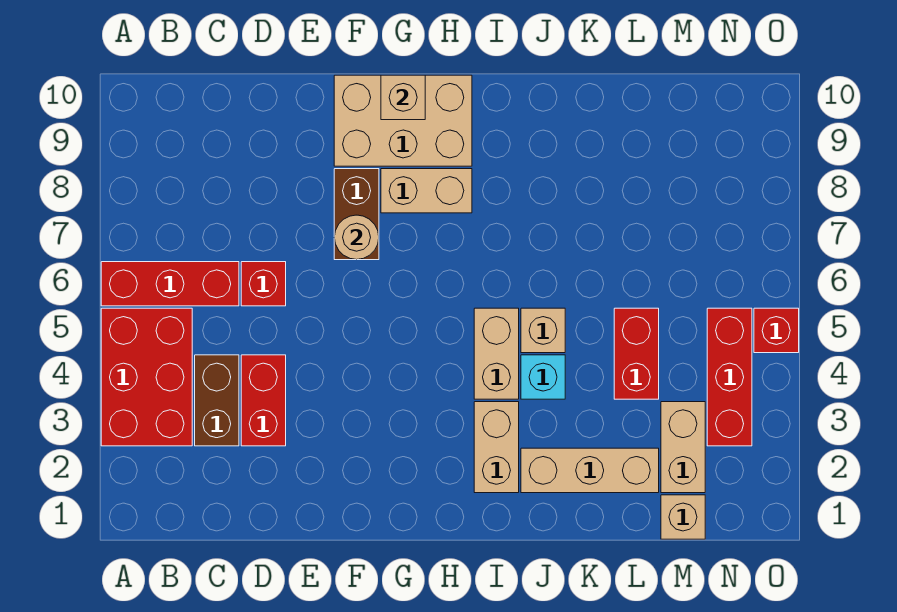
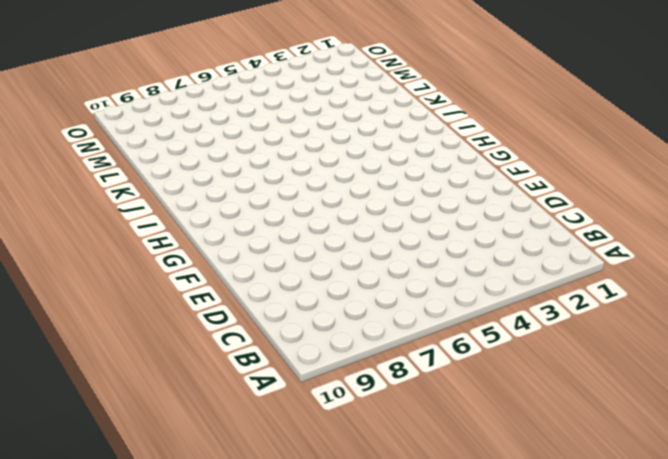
none -> red brick A3:B5 level 1
none -> red brick A6:C6 level 1
none -> brown brick C3:C4 level 1

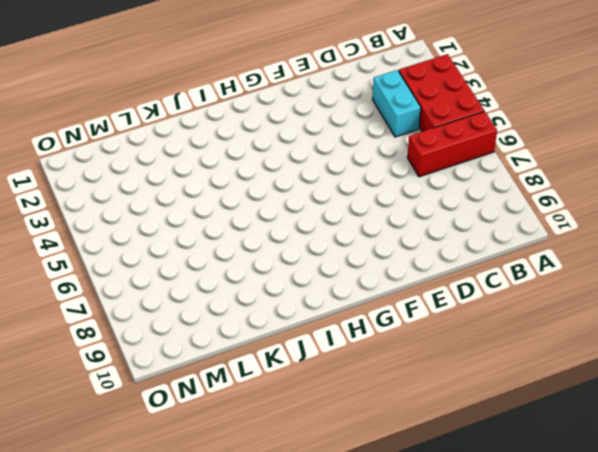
cyan brick C3:C4 level 1 -> brown brick C3:C4 level 1
none -> red brick D3:D4 level 1
none -> red brick D6 level 1
none -> brown brick F7:F8 level 1

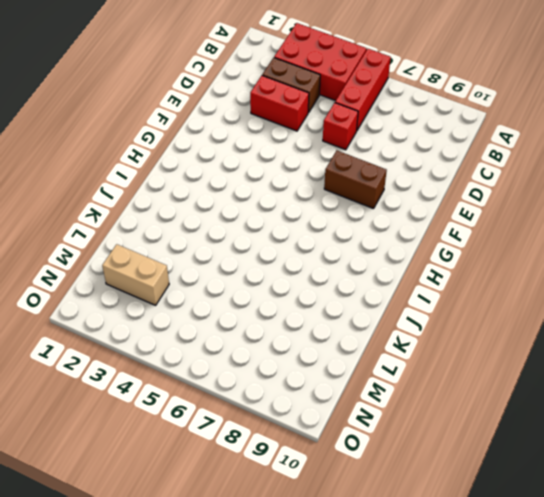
none -> tan brick F9:H10 level 1
none -> tan brick G8:H8 level 1
none -> tan brick I2:I3 level 1

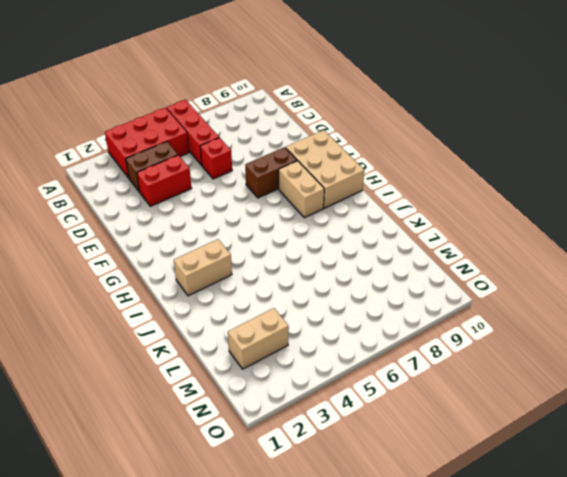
none -> tan brick I4:I5 level 1
none -> tan brick J2:L2 level 1
none -> cyan brick J4 level 1

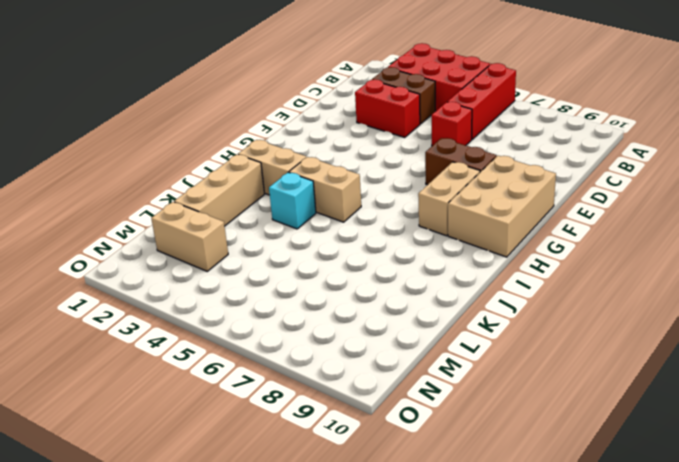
none -> tan brick J5 level 1
none -> red brick L4:L5 level 1
none -> tan brick M1 level 1

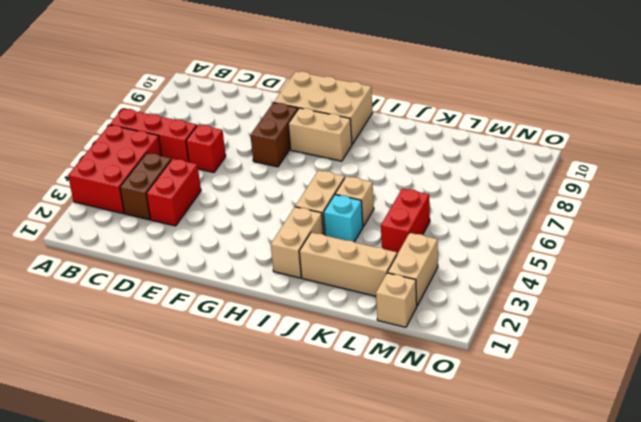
none -> red brick N3:N5 level 1
none -> red brick O5 level 1
none -> tan round brick F7 level 2

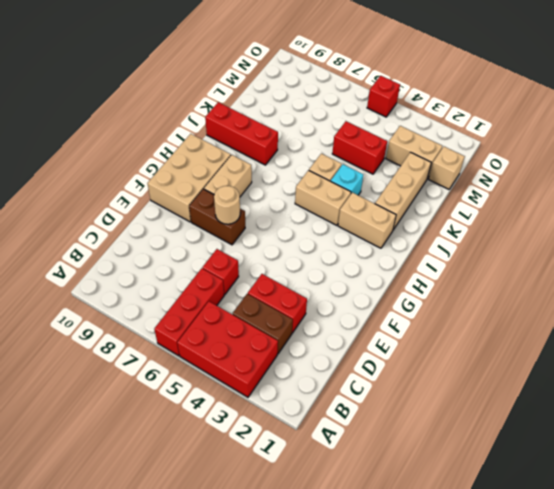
red brick J8:J10 level 1 -> red brick N3:N5 level 1
none -> tan brick G10 level 2

